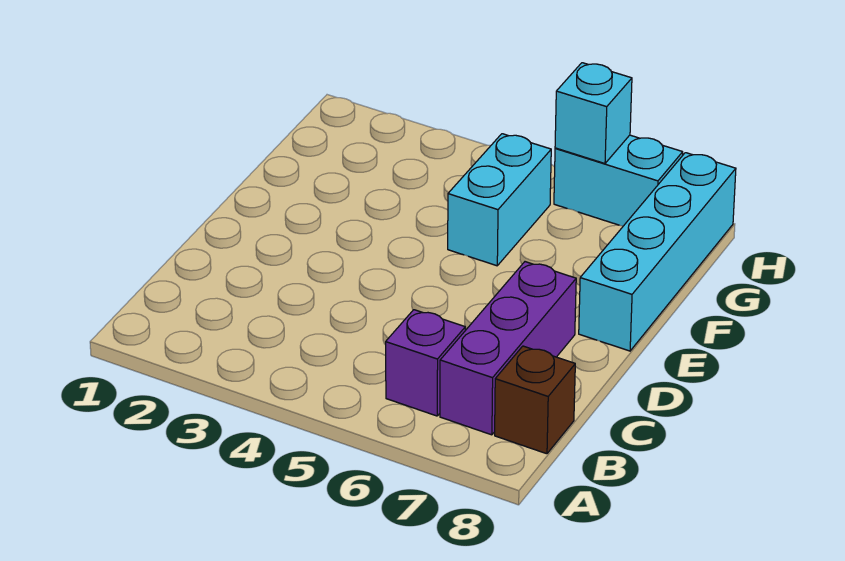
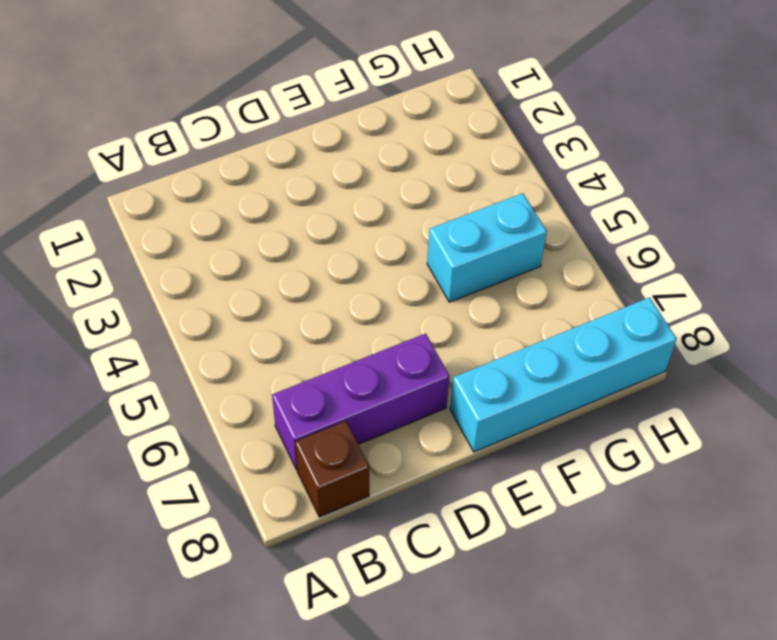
none -> purple brick B6 level 1
none -> cyan brick H6:H7 level 1

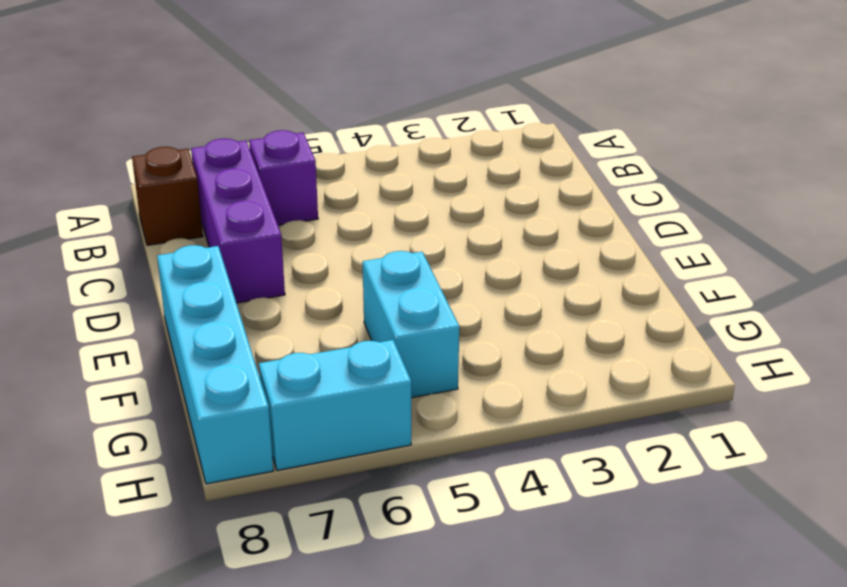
none -> cyan brick H6 level 2

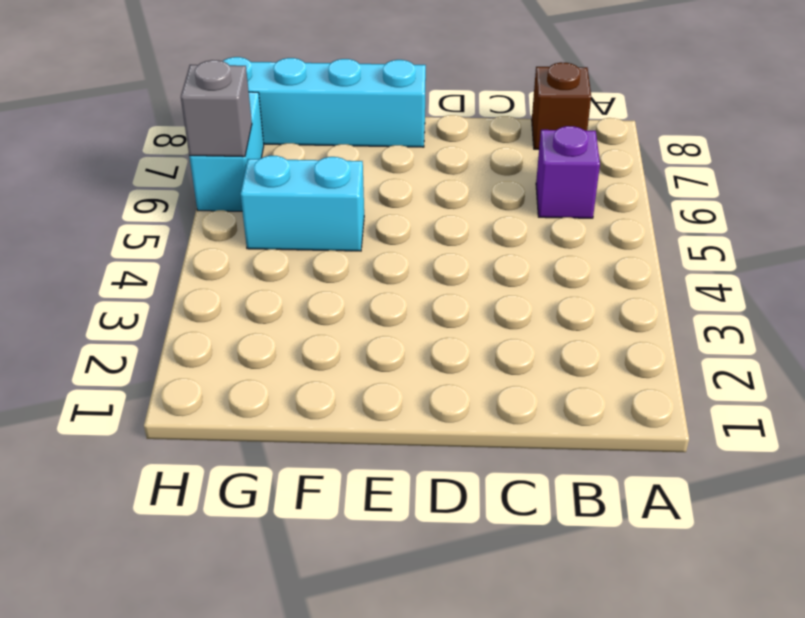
grey brick H6 level 2 -> cyan brick H6 level 2
none -> purple brick B7:D7 level 1

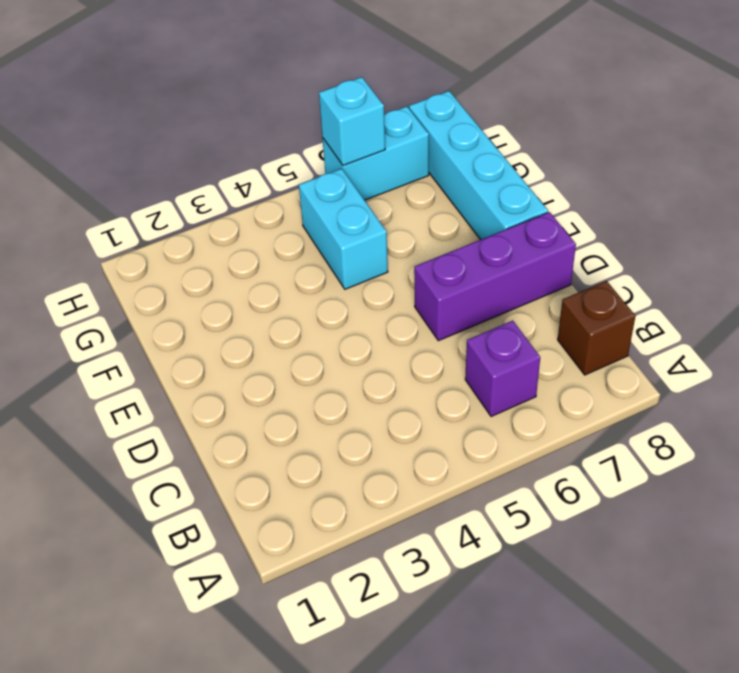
purple brick D6:D8 level 1 -> purple brick B7:D7 level 1

